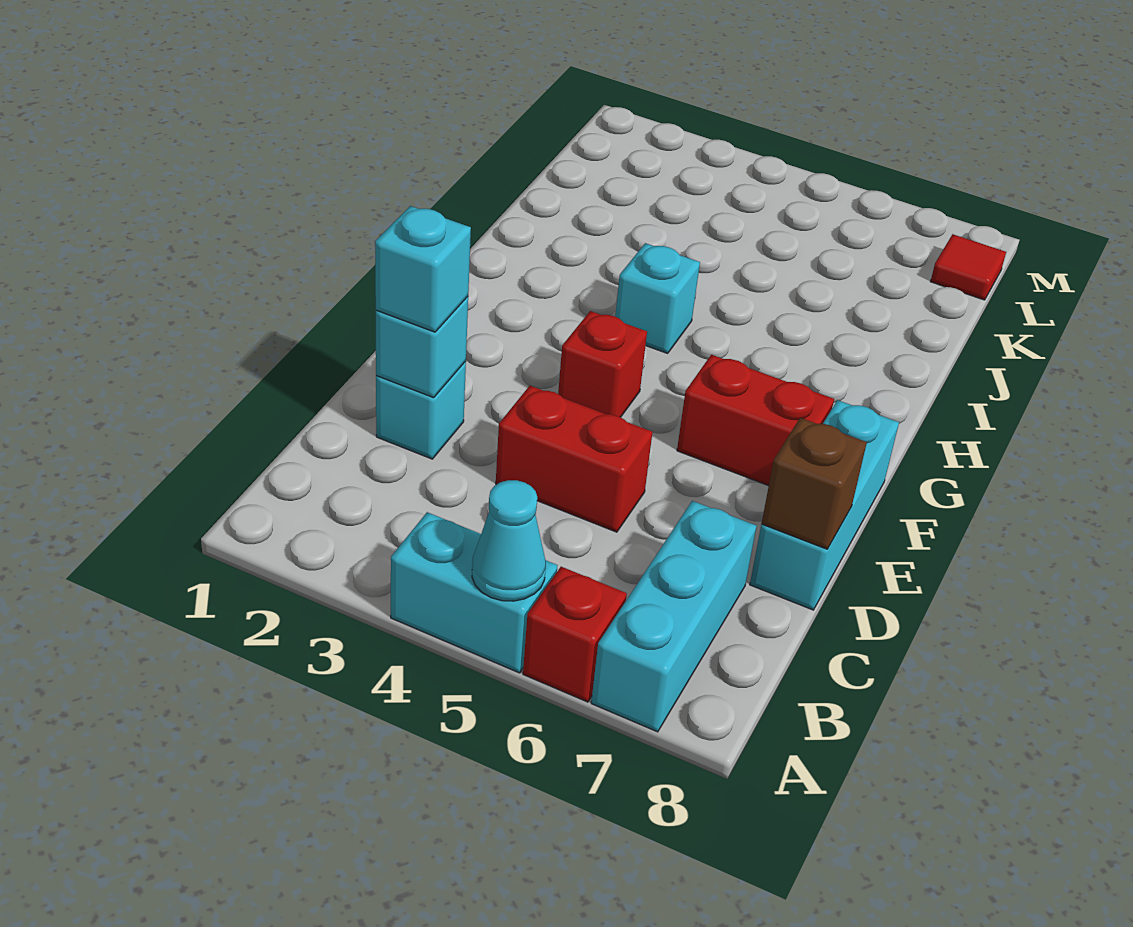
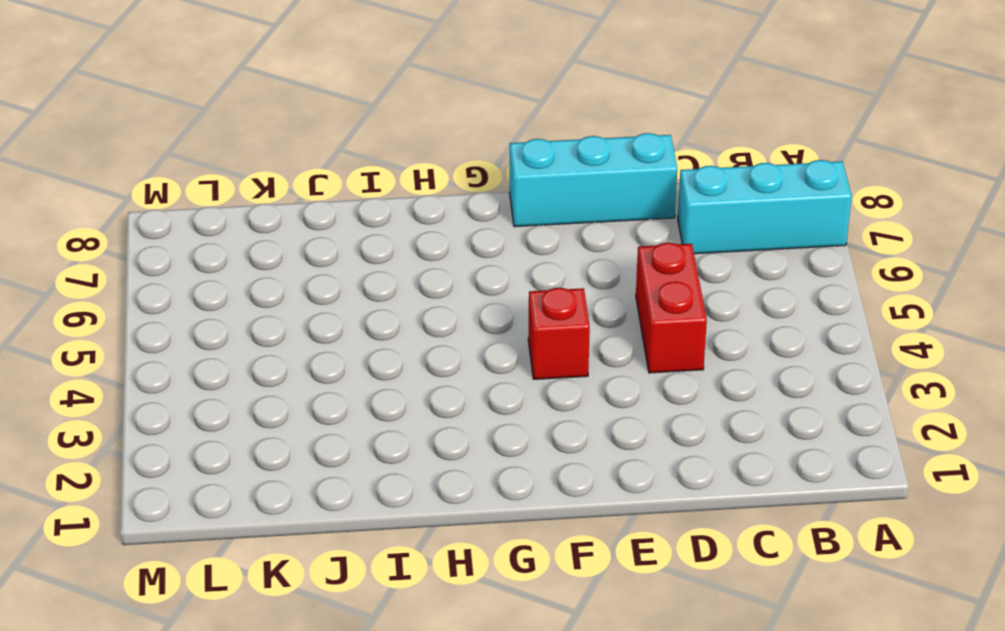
none -> cyan brick A4:A5 level 1
none -> red brick A6 level 1
none -> cyan brick D2 level 1

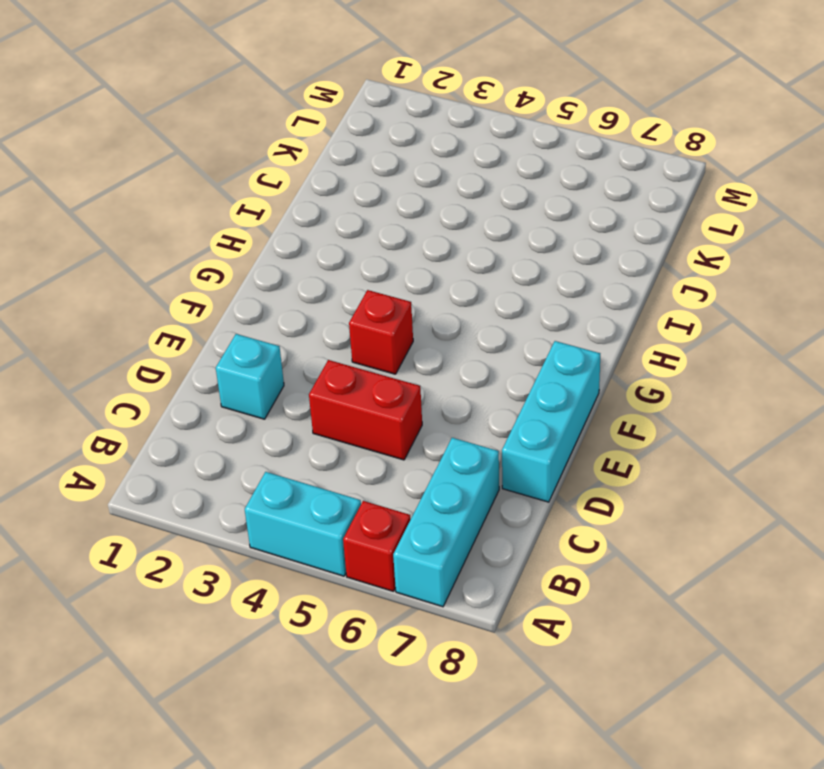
none -> red brick F6:F7 level 1
none -> cyan brick H4 level 1
none -> red tile L8 level 1

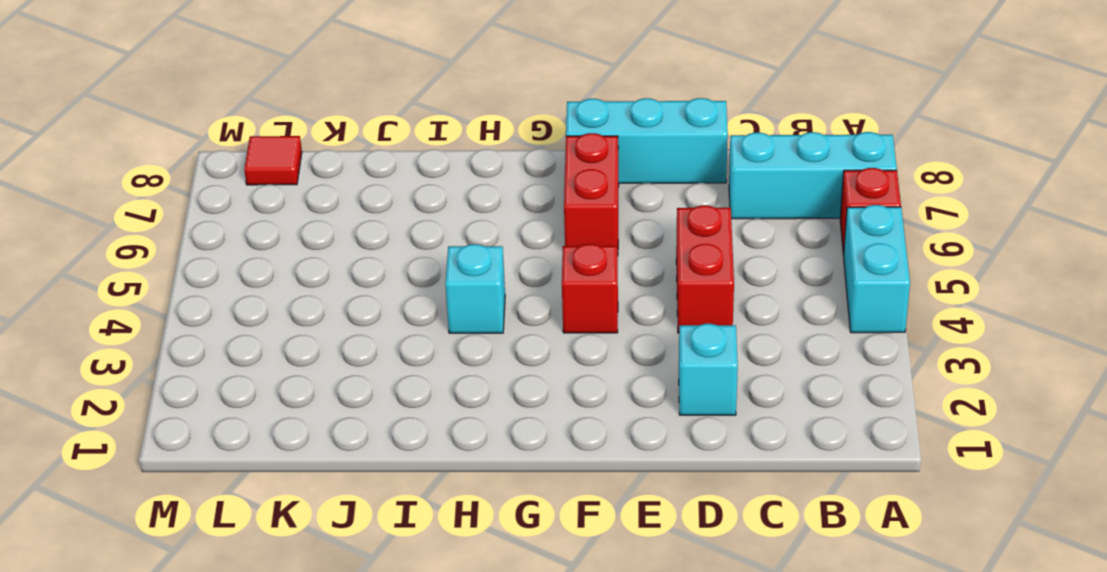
none -> cyan cone A5 level 2
none -> cyan brick D2 level 2
none -> brown brick D8 level 2

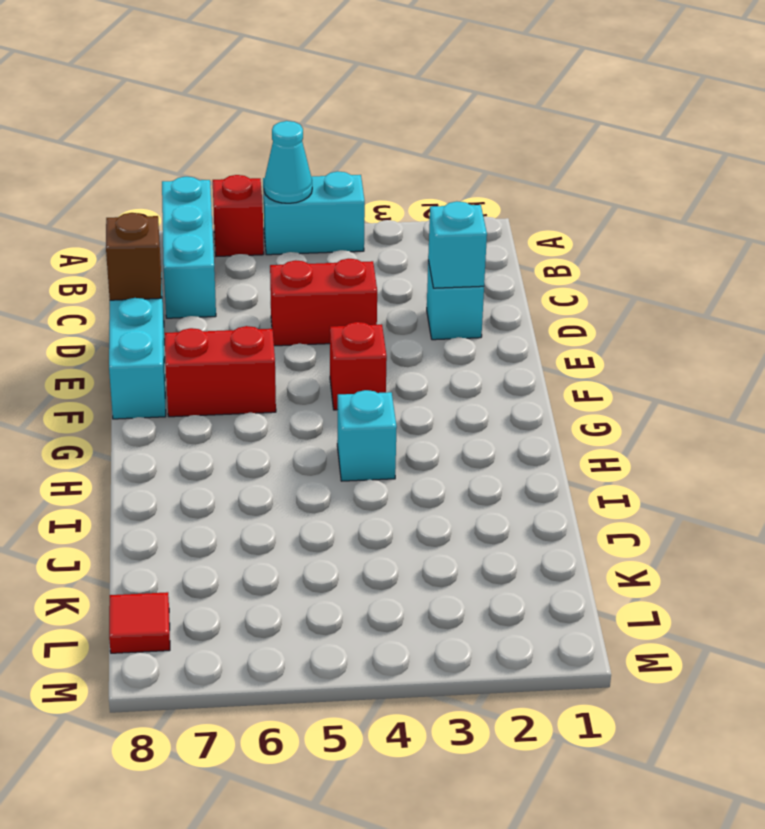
none -> cyan brick D2 level 3

